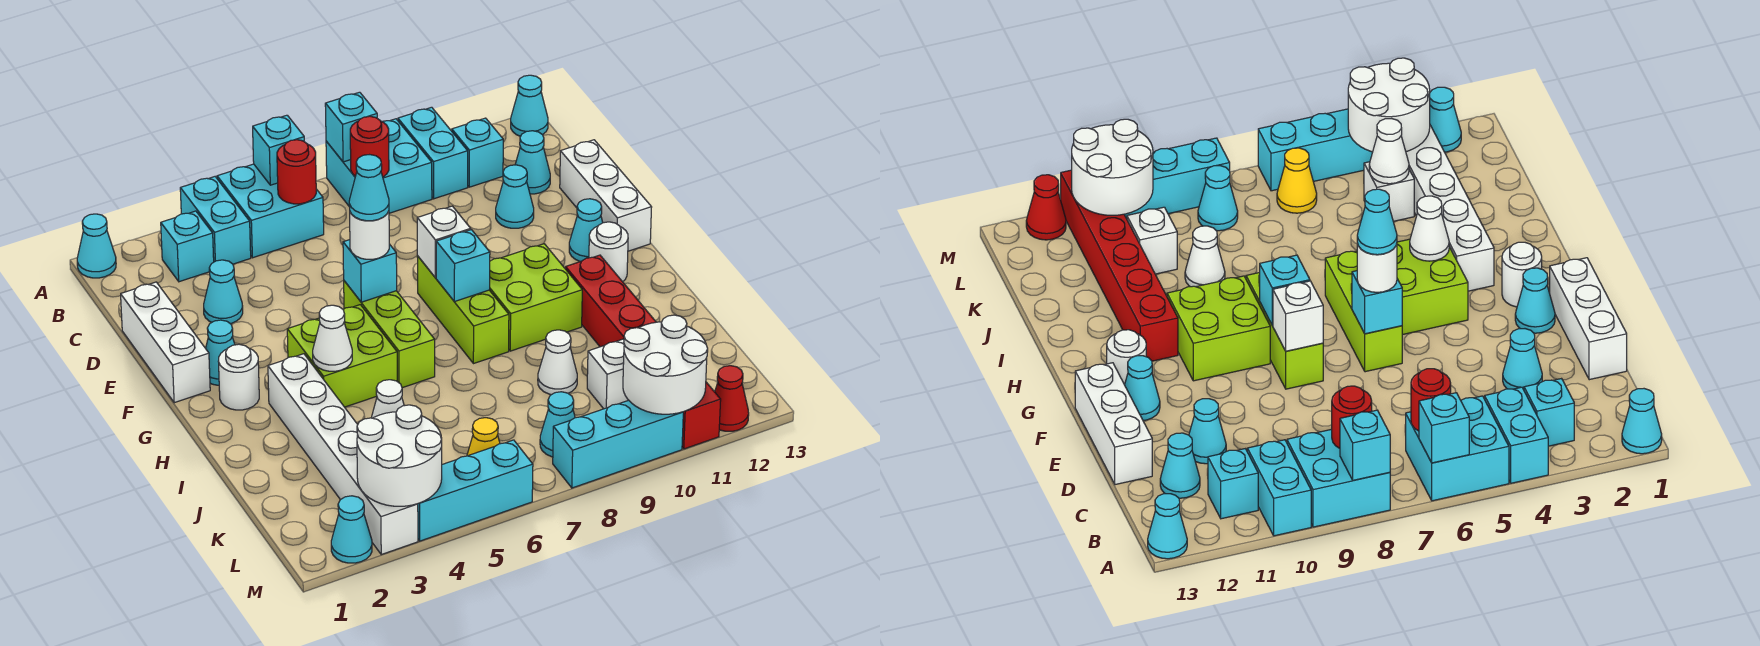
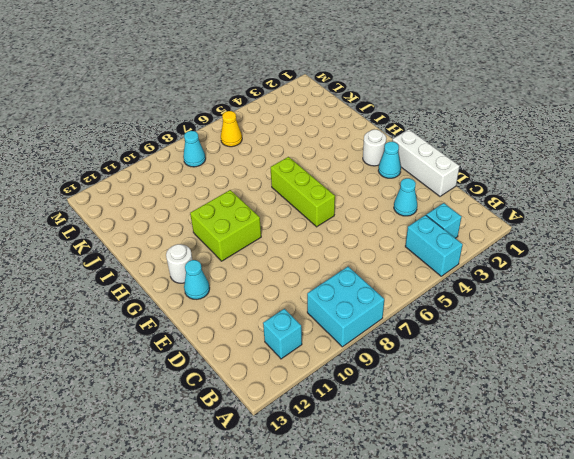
none -> cyan cone A1 level 1
none -> cyan brick A5:B6 level 1
none -> cyan brick A10:B10 level 1
none -> cyan cone A13 level 1

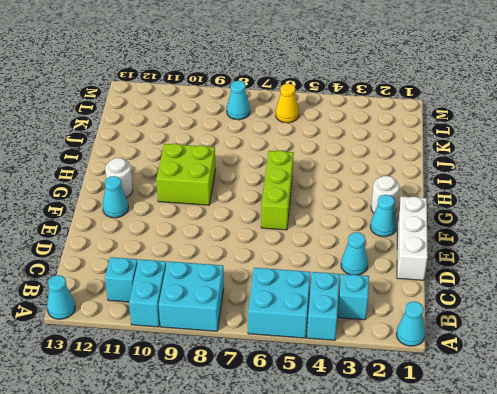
none -> cyan cone C12 level 1
none -> cyan cone D11 level 1
none -> white brick D13:F13 level 1
none -> lime brick F8:H8 level 1

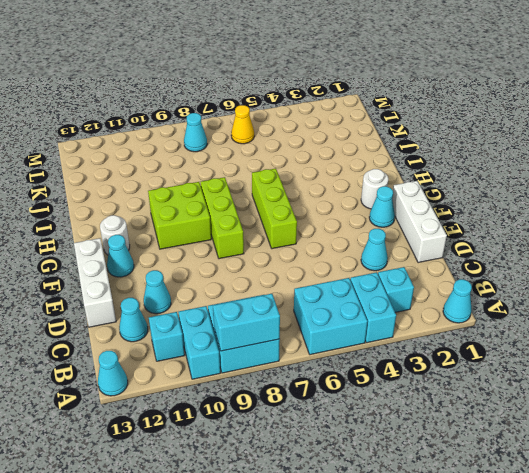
cyan brick A8:A9 level 2 -> cyan brick A8 level 2
none -> lime brick G4:H5 level 1
none -> white brick H3:M3 level 1
none -> red brick H11:M11 level 1
none -> white cone J9 level 1

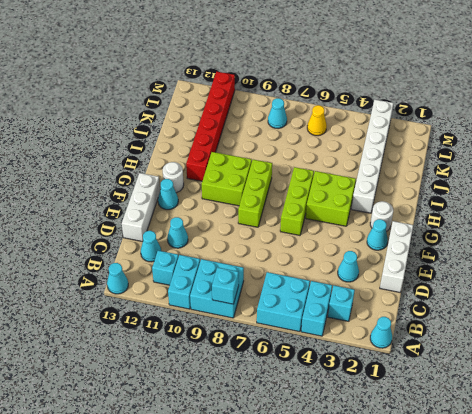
none -> white cone J9 level 1
none -> white brick K4 level 1
none -> white brick K10 level 1
none -> cyan cone M2 level 1

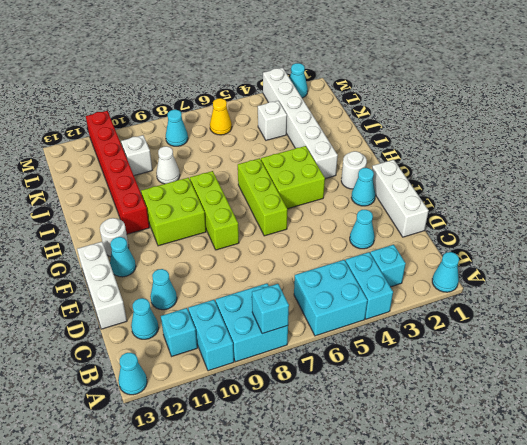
none -> cyan brick M4:M6 level 1
none -> cyan brick M8:M10 level 1
none -> red cone M12 level 1
none -> cyan brick A6 level 2

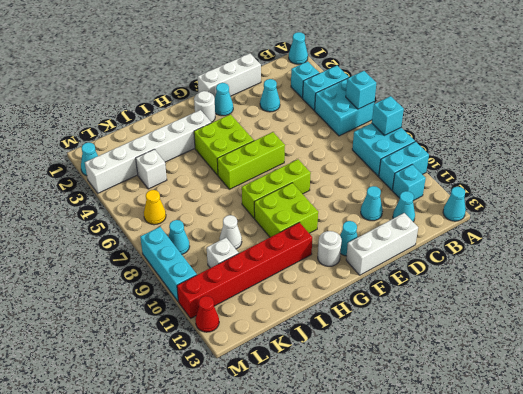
none -> cyan brick M4:M6 level 1
none -> red round brick B6 level 2
none -> red round brick B8 level 2
none -> cyan brick F6 level 2

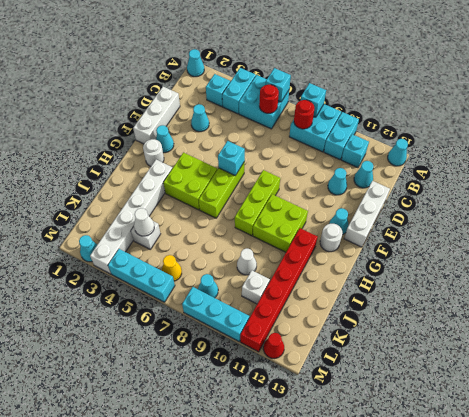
none -> white brick F8 level 2
none -> cyan brick G8 level 2
none -> white cone H4 level 2
none -> white round brick L3:M4 level 2

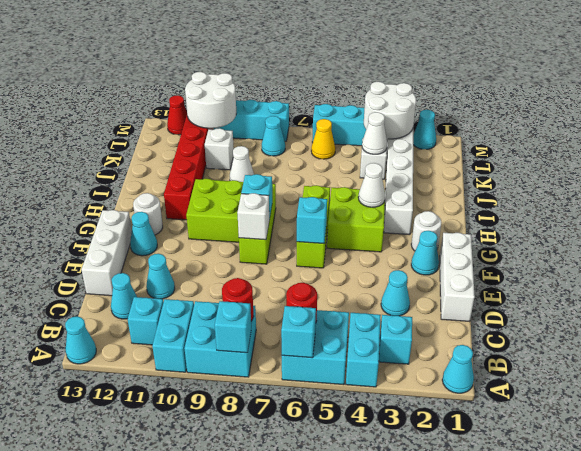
none -> white round brick F6 level 3
none -> cyan cone F6 level 4

